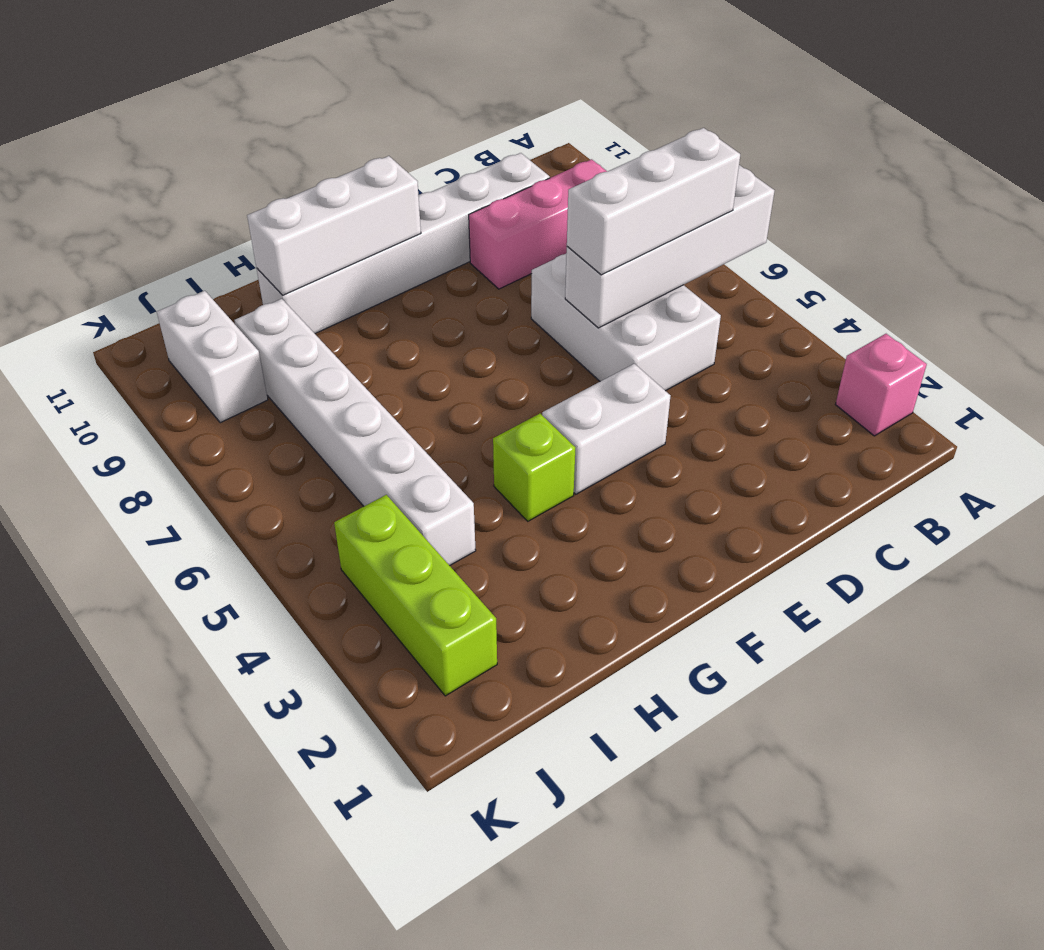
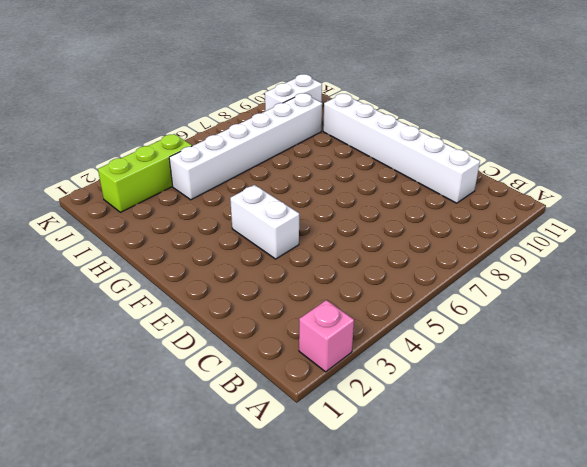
none -> pink brick B9:D9 level 1
none -> white brick C5:D7 level 1
none -> lime brick G4 level 1

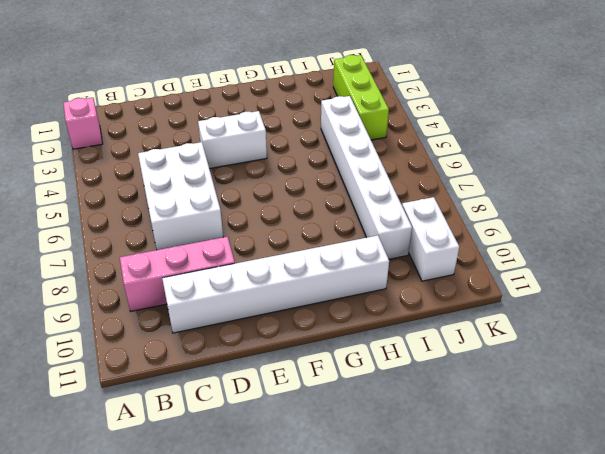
none -> lime brick G4 level 1
none -> white brick A6:D6 level 2
none -> white brick F10:H10 level 2

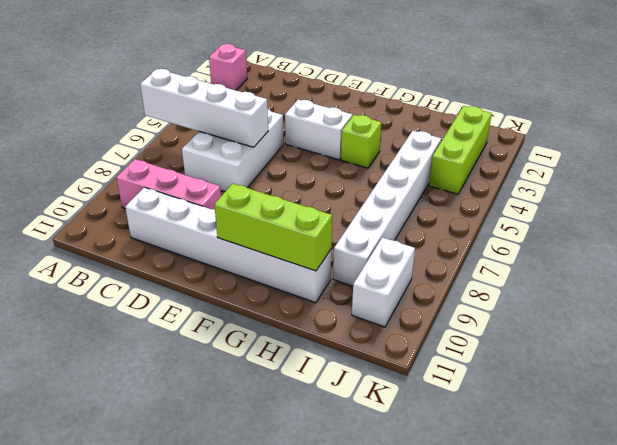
lime brick F10:H10 level 2 -> white brick F10:H10 level 2
none -> white brick B6:D6 level 3

